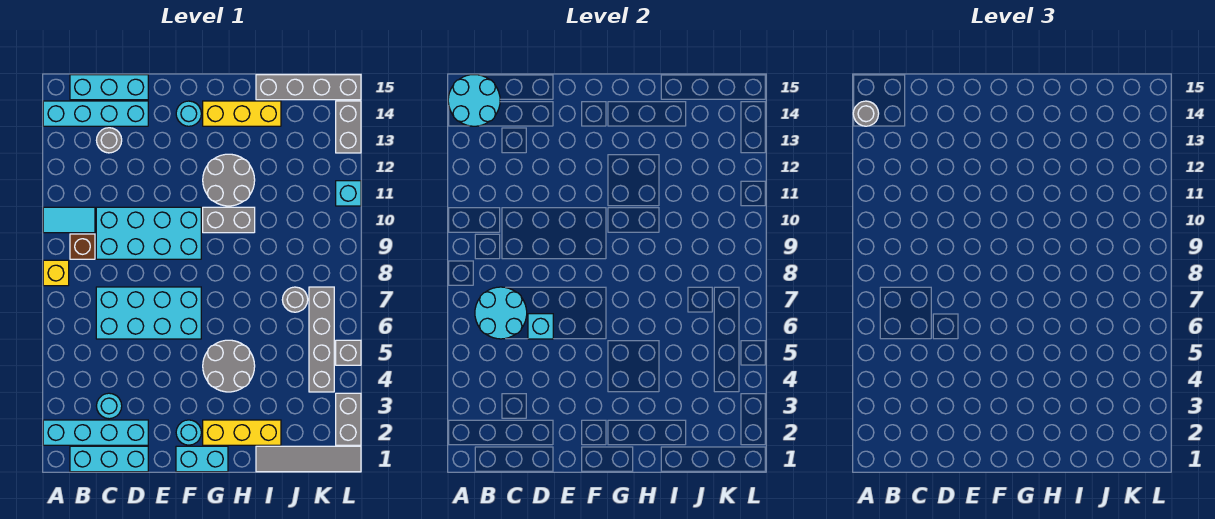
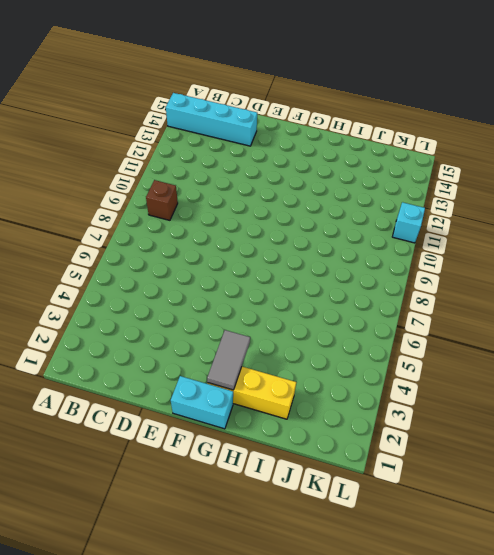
grey tile G2:G3 level 2 -> none
none -> cyan brick A2:D2 level 1
none -> yellow brick A8 level 1
none -> cyan tile A10:B10 level 1
none -> cyan brick B1:D1 level 1

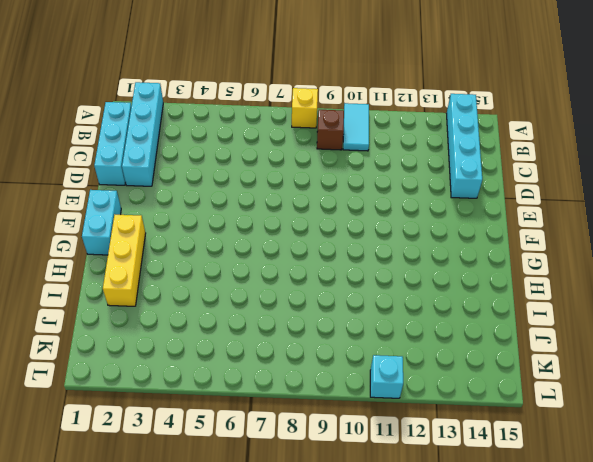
none -> cyan brick B15:D15 level 1
none -> cyan round brick C3 level 1
none -> cyan brick C6:F7 level 1
none -> cyan brick C9:F10 level 1

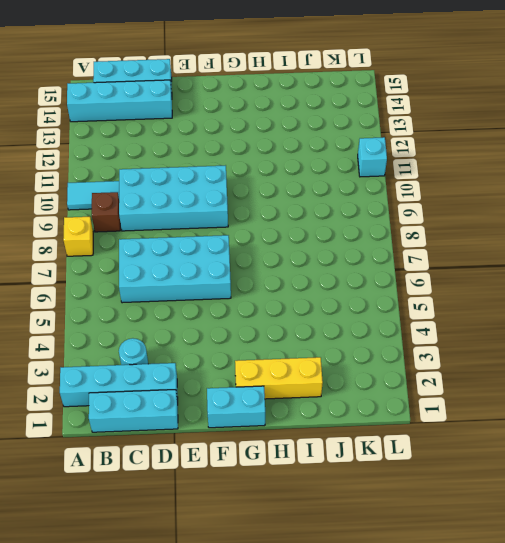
none -> grey round brick C13 level 1
none -> cyan round brick F2 level 1
none -> cyan round brick F14 level 1
none -> grey round brick G4:H5 level 1

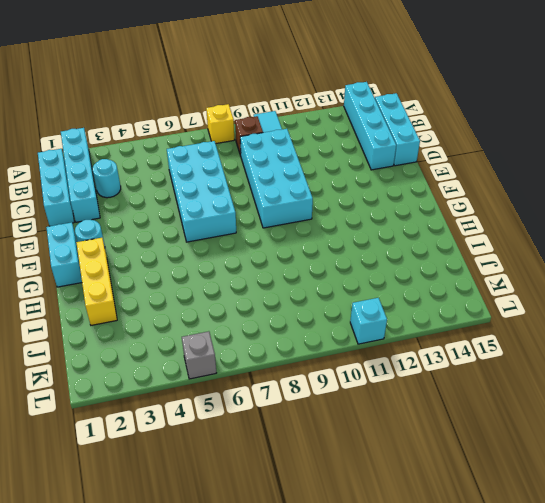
none -> grey round brick C13 level 1
none -> cyan round brick F14 level 1
none -> grey round brick G4:H5 level 1
none -> grey brick G10:H10 level 1

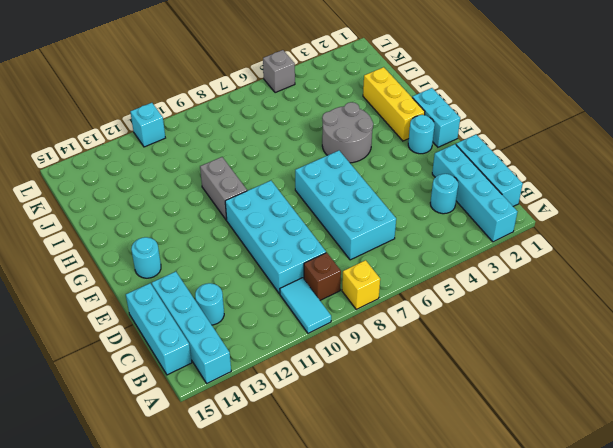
cyan round brick C13 level 1 -> grey round brick C13 level 1
none -> grey round brick G11:H12 level 1
none -> yellow brick G14:I14 level 1
none -> grey tile I1:L1 level 1
none -> grey brick I15:L15 level 1

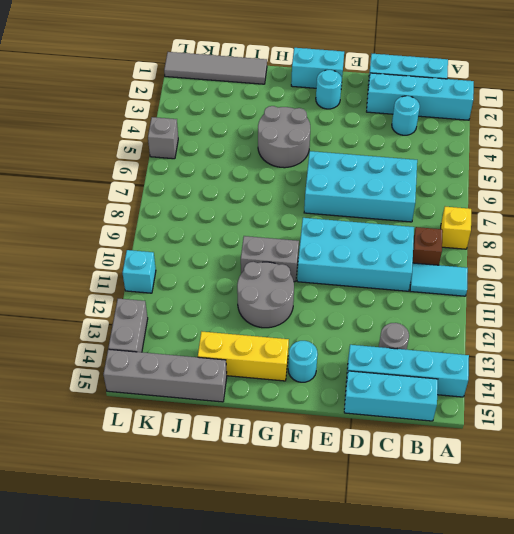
none -> yellow brick G2:I2 level 1
none -> grey round brick J7 level 1
none -> grey brick K4:K7 level 1
none -> grey brick L2:L3 level 1

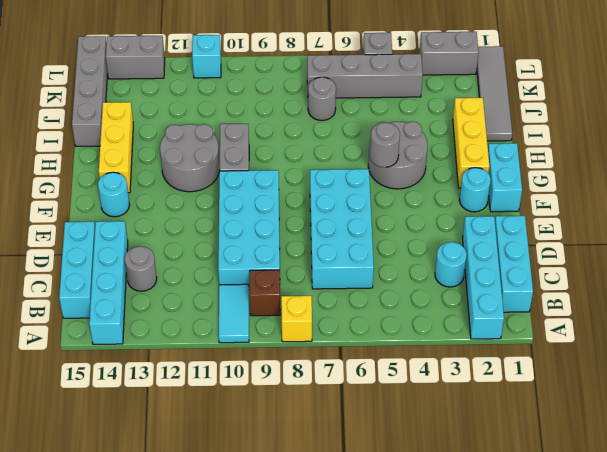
grey round brick G5 level 2 -> grey round brick A14 level 3
none -> cyan round brick A14:B15 level 2
none -> cyan round brick B6:C7 level 2
none -> cyan brick D6 level 2

